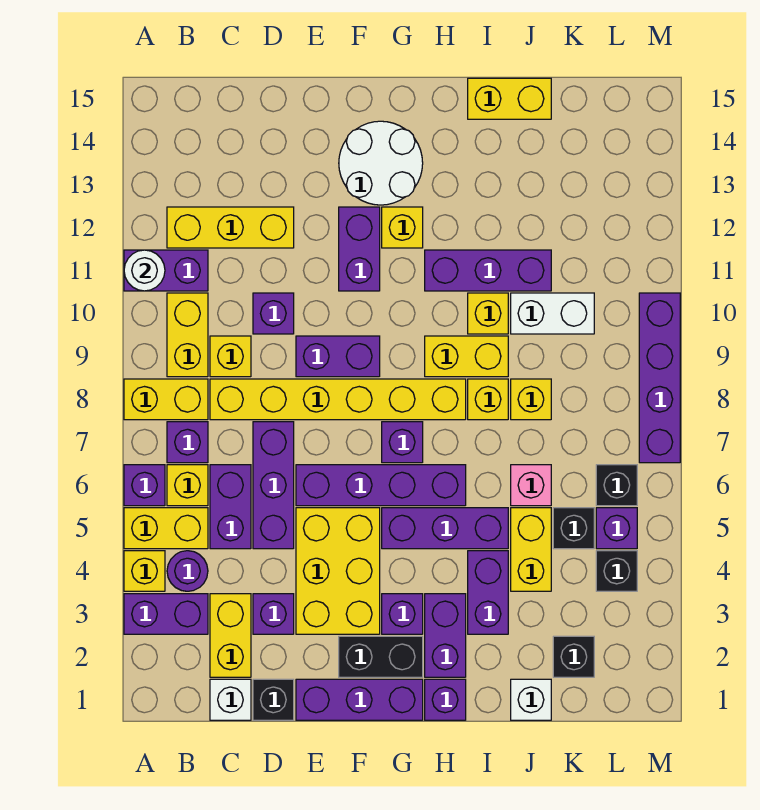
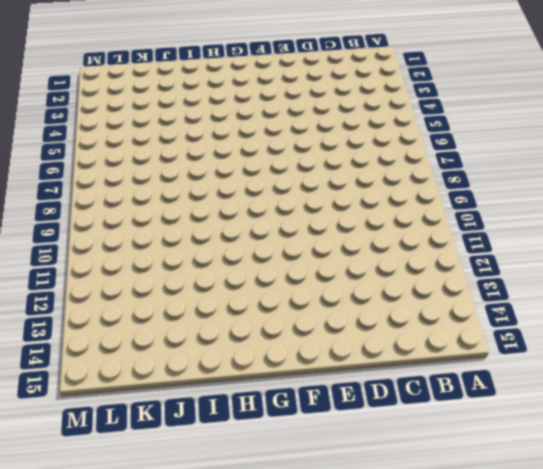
none -> purple brick A3:B3 level 1
none -> yellow brick A4 level 1
none -> yellow brick A5:B5 level 1
none -> purple brick A6 level 1

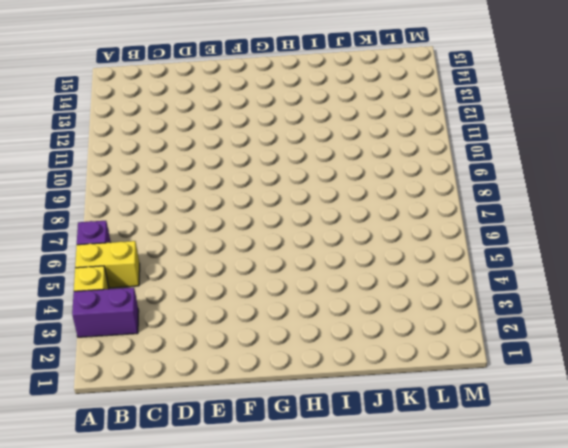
none -> yellow brick A8:B8 level 1
none -> purple brick A11:B11 level 1
none -> purple round brick B4 level 1
none -> yellow brick B6 level 1

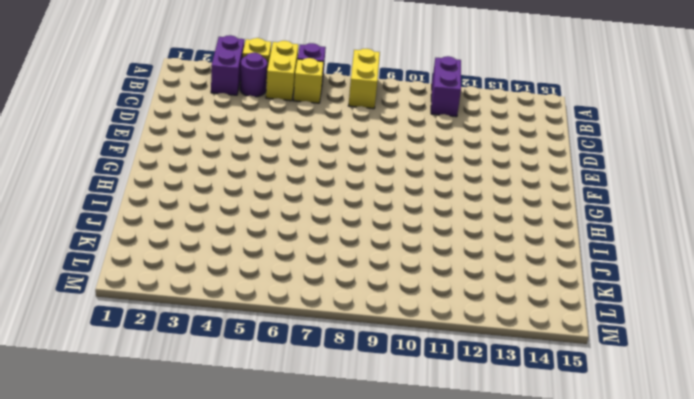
none -> purple brick B7 level 1
none -> yellow brick B9:B10 level 1
none -> yellow brick B12:D12 level 1
none -> white brick C1 level 1

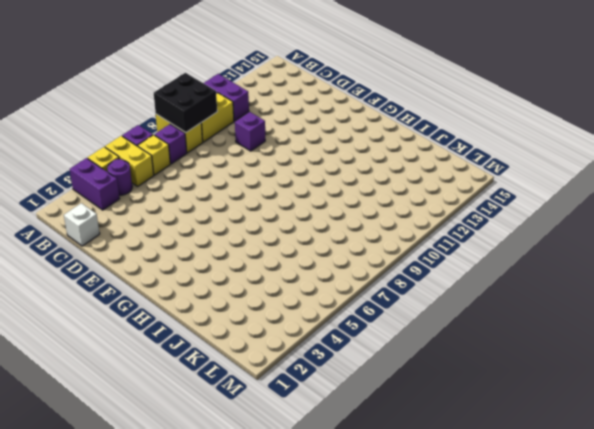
black brick A8:B9 level 2 -> none
none -> yellow brick B12:D12 level 1
none -> yellow brick C2:C3 level 1
none -> purple brick C5:C6 level 1
none -> yellow brick C8:H8 level 1

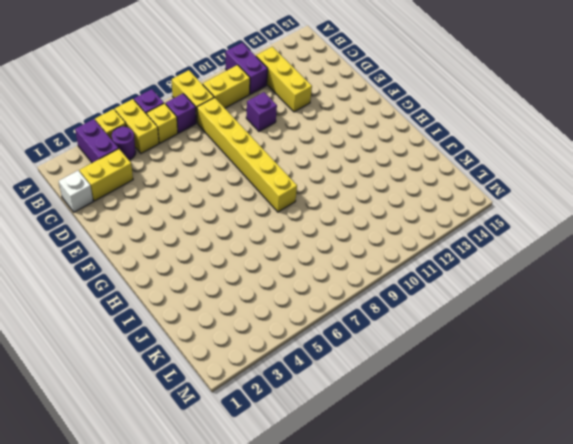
none -> purple brick C5:C6 level 1
none -> yellow brick C9 level 1
none -> black brick D1 level 1
none -> purple brick D3 level 1

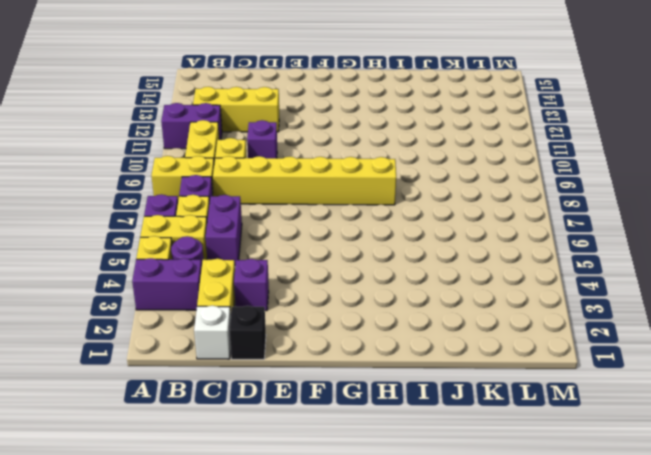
none -> purple brick D5:D7 level 1
none -> purple brick E1:G1 level 1
none -> yellow brick E3:F5 level 1
none -> purple brick E6:H6 level 1

